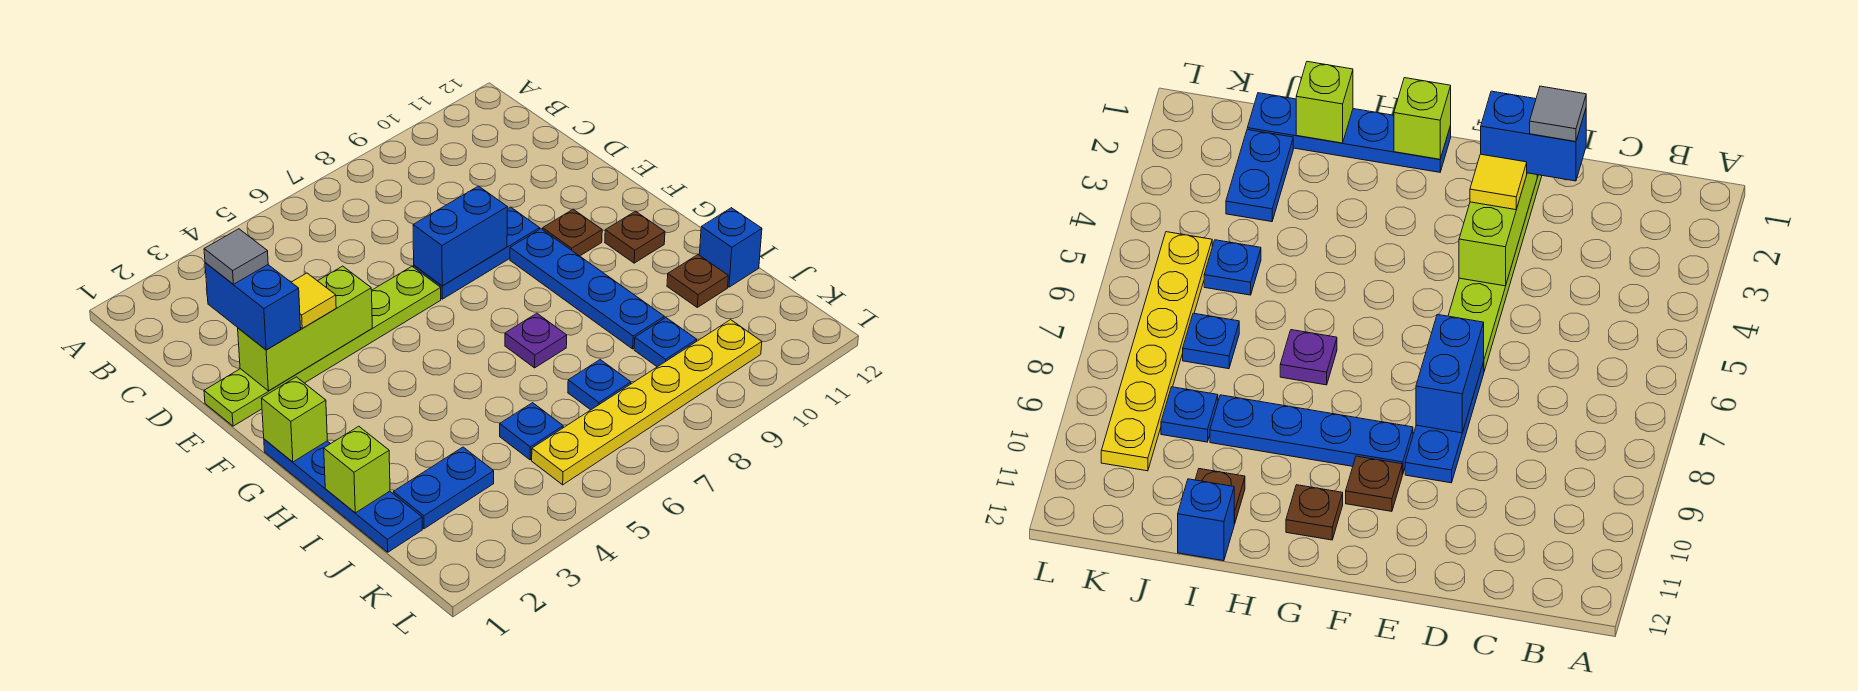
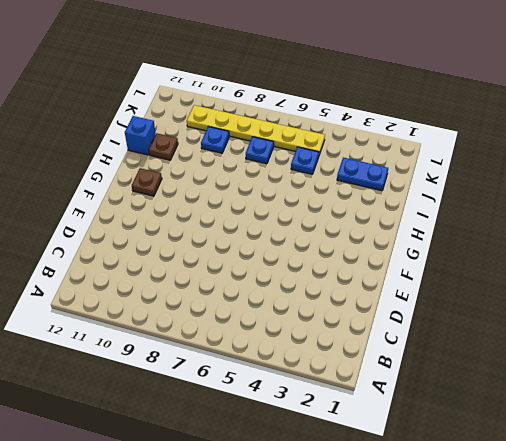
none -> lime plate E1:E6 level 1
none -> blue plate E7:E9 level 1
none -> blue plate F9:I9 level 1

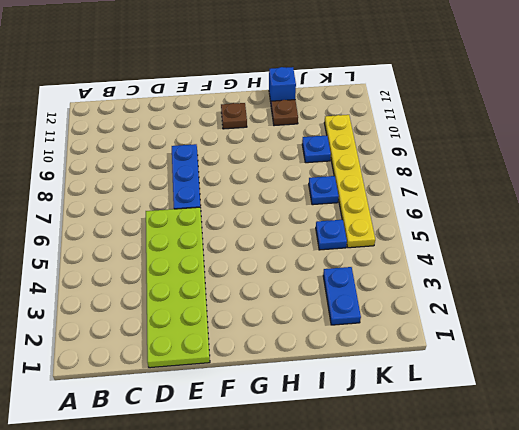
lime plate D1:E6 level 1 -> lime plate E1:E6 level 1
none -> blue plate F9:I9 level 1
none -> brown plate F10 level 1
none -> blue plate G1:J1 level 1

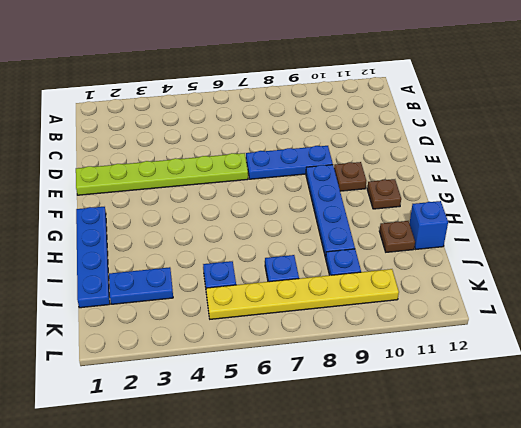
none -> purple plate H7 level 1
none -> lime brick E2:E4 level 2
none -> blue brick E7:E8 level 2

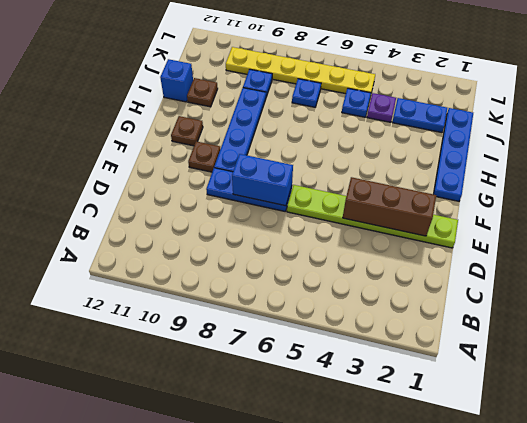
brown brick E2:E4 level 2 -> lime brick E2:E4 level 2
purple plate J4 level 1 -> purple plate H7 level 1
none -> lime brick G1 level 2
none -> lime brick I1 level 2
none -> blue brick D2:E2 level 3

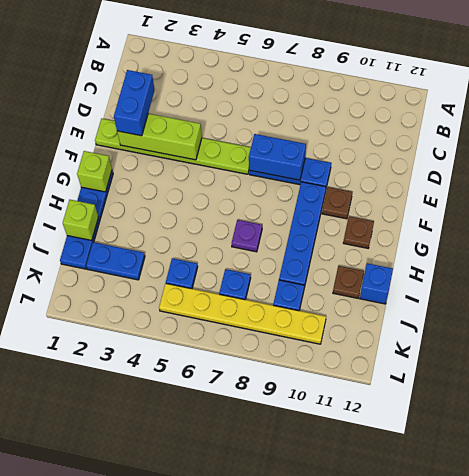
none -> yellow tile E3 level 3
none -> grey tile D2 level 4

